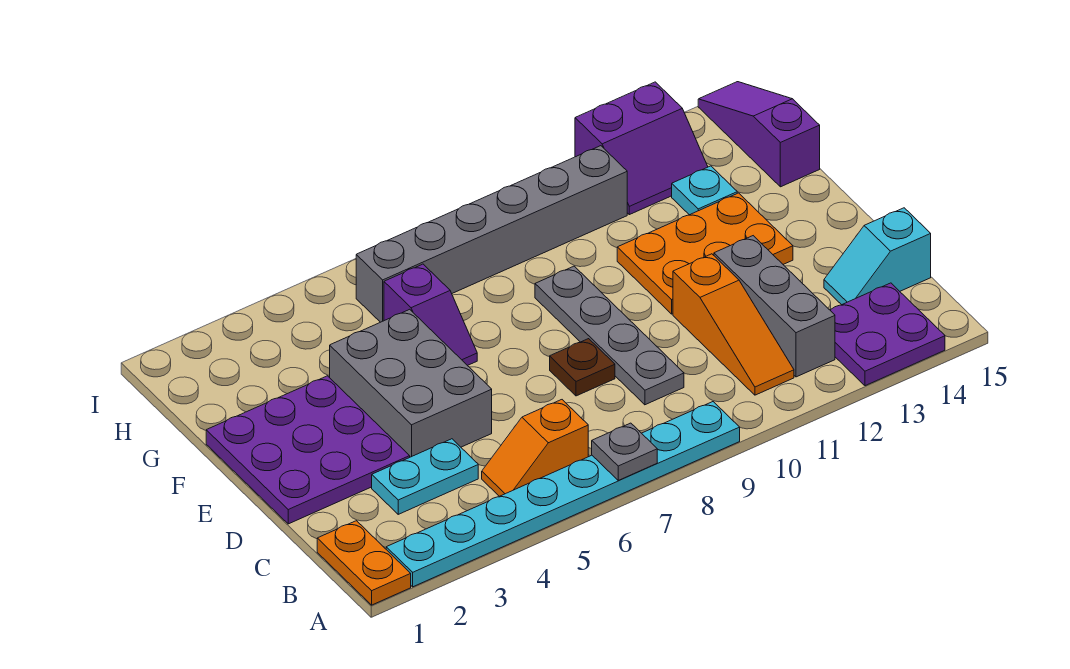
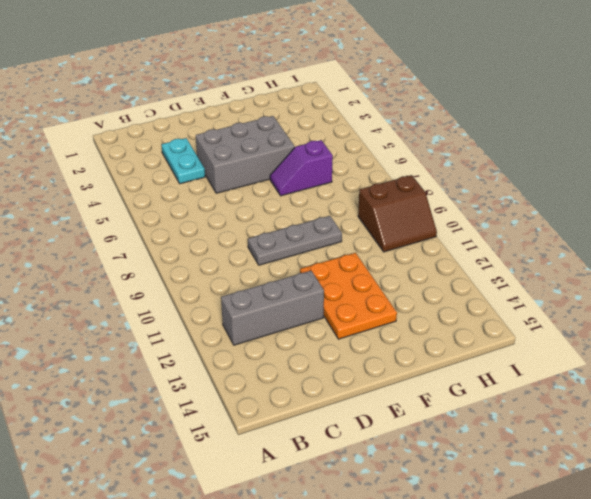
grey plate D9:F9 level 1 -> grey plate C9:F9 level 1
brown slope H9:I10 level 1 top 9 -> grey brick H6:H11 level 1
none -> orange plate A1:B1 level 1
none -> cyan plate A2:A9 level 1
none -> purple plate A13:B14 level 1

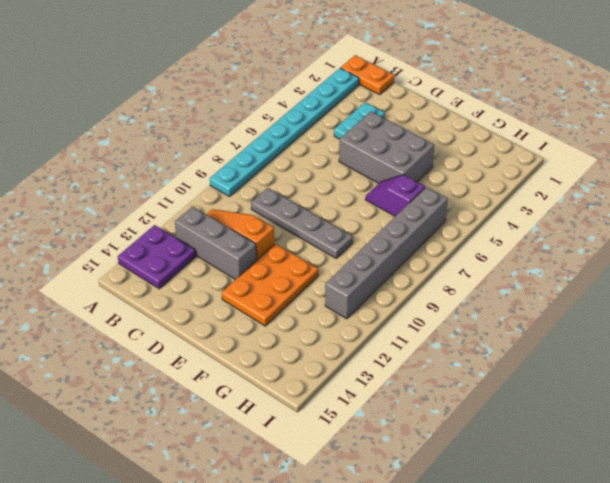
none -> orange slope B5:B6 level 1 top 6
none -> cyan slope C14:C15 level 1 top 15
none -> purple plate D1:F3 level 1

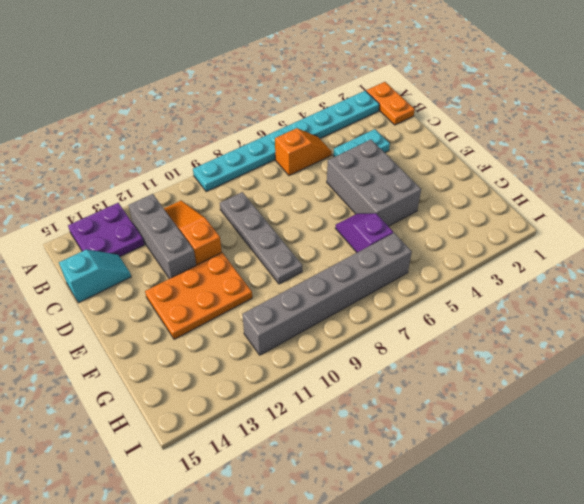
none -> purple plate D1:F3 level 1
none -> brown plate D8 level 1
none -> cyan plate G13 level 1

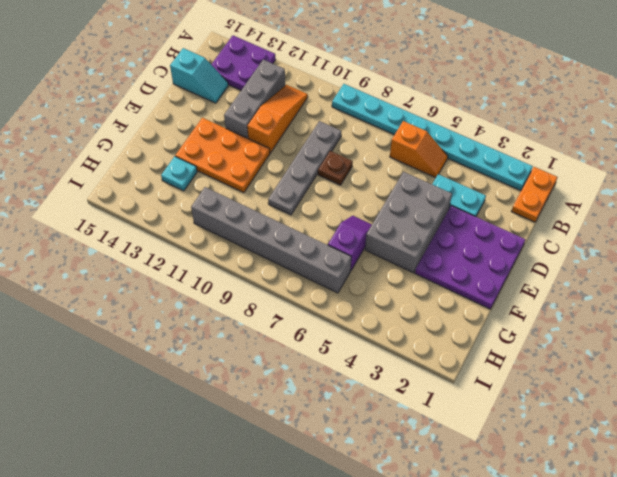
none -> purple slope G15:I15 level 1 top G
none -> purple slope H12:I13 level 1 top I
none -> grey plate A7 level 2

